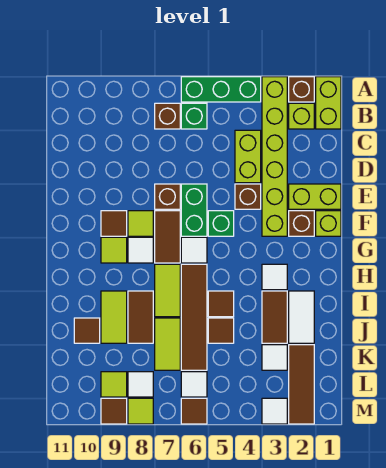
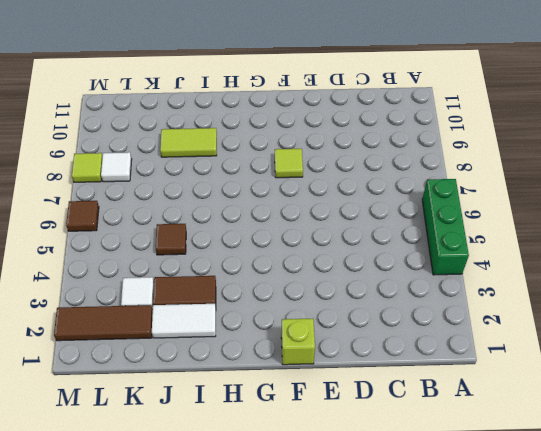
none -> lime brick A1:B1 level 1
none -> brown brick A2 level 1
none -> lime brick A3:F3 level 1
none -> lime brick B2 level 1

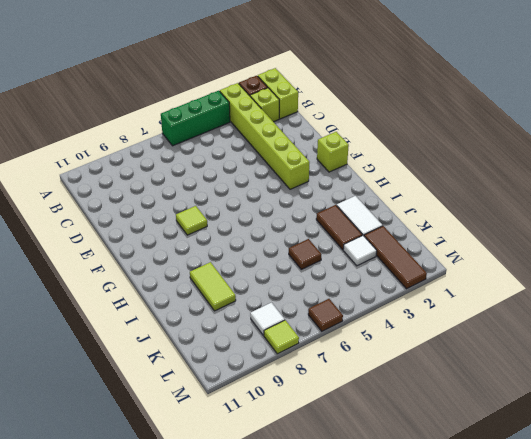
none -> green brick B6 level 1
none -> brown brick B7 level 1
none -> lime brick C4:D4 level 1
none -> lime brick E1:E2 level 1

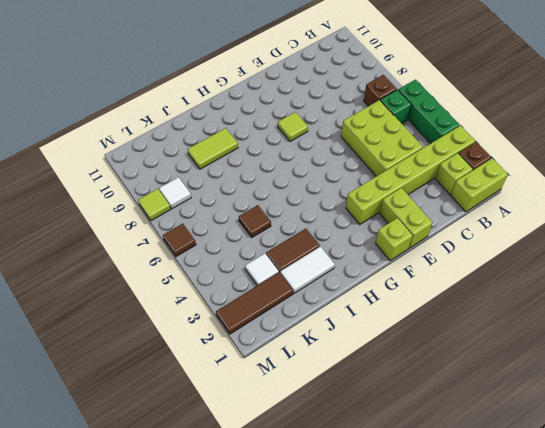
lime brick C4:D6 level 1 -> lime brick C4:D4 level 1
none -> brown brick E4 level 1
none -> green brick E6:F6 level 1
none -> brown brick E7 level 1
none -> brown brick F2 level 1

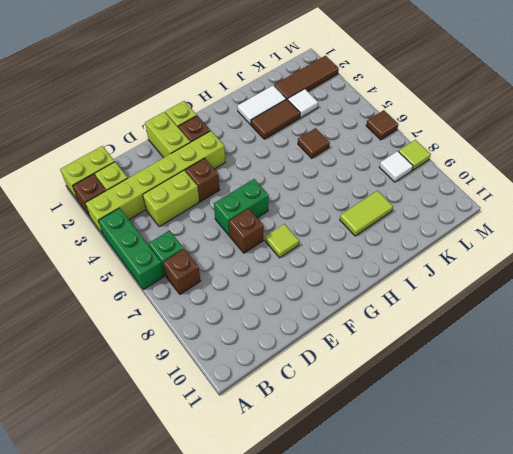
none -> green brick F5 level 1
none -> brown tile F7:G7 level 1
none -> brown tile F9 level 1
none -> white tile G6 level 1

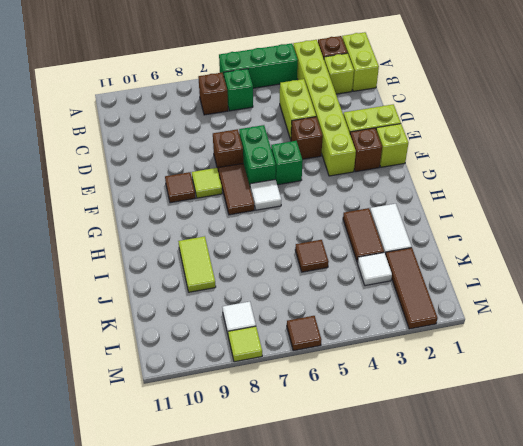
none -> white tile G8 level 1
none -> lime tile G9 level 1
none -> white tile H3 level 1
none -> brown tile H6:K6 level 1

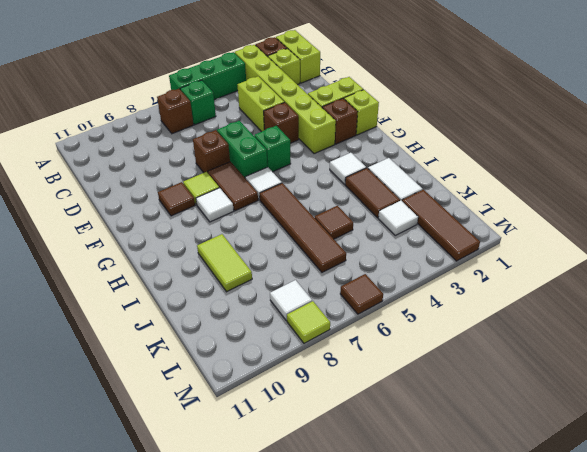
none -> lime tile G9 level 1
none -> lime tile H7:I7 level 1
none -> brown tile I5 level 1
none -> brown tile I8:J8 level 1

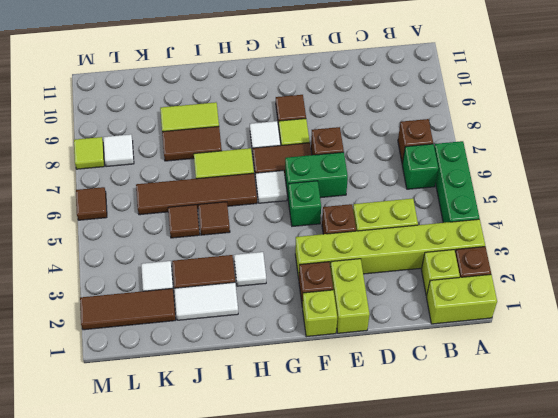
none -> lime tile G9 level 1
none -> lime tile J7:K7 level 1
none -> brown tile J10 level 1
none -> white tile L6 level 1

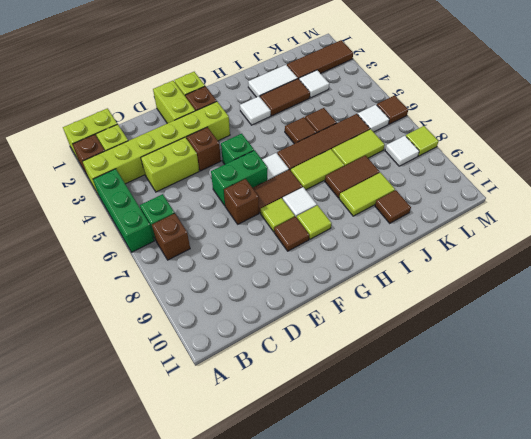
none -> lime tile L9 level 1
none -> white tile M3 level 1
none -> brown tile M9 level 1

